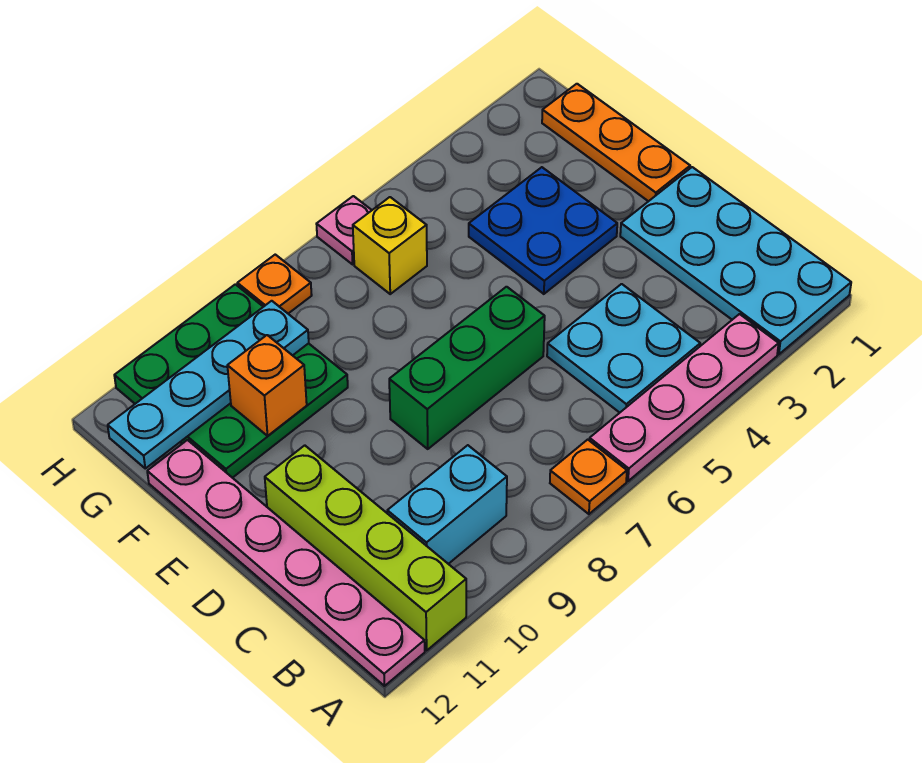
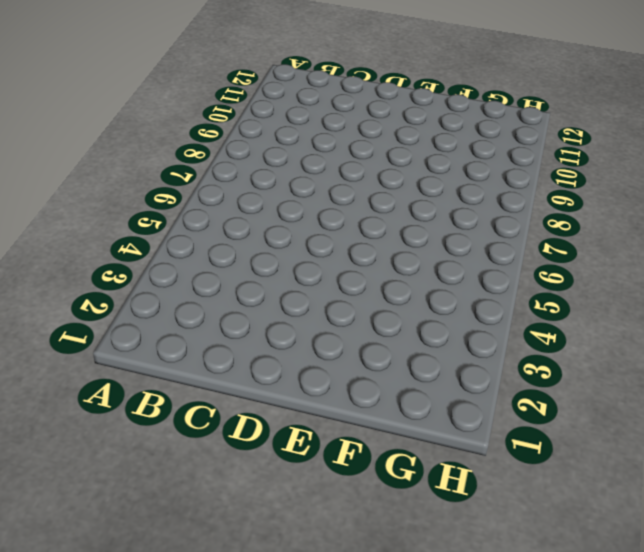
none -> cyan plate A1:D2 level 1
none -> pink plate A3:A6 level 1
none -> orange plate A7 level 1

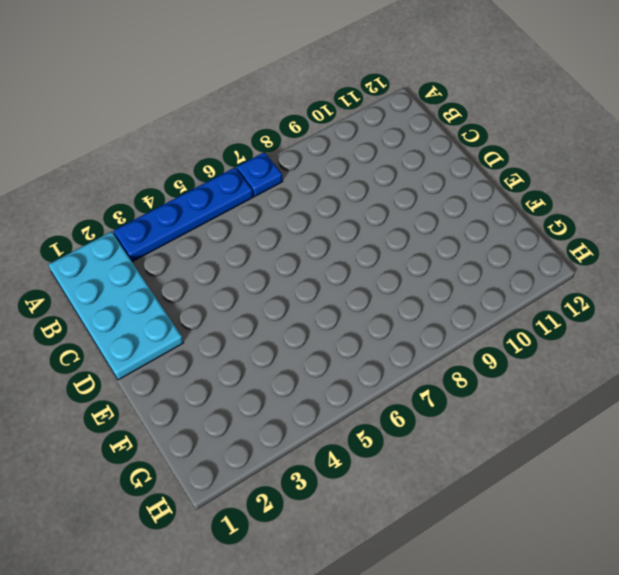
blue plate A3:A6 level 1 -> pink plate A3:A6 level 1
blue plate A7 level 1 -> orange plate A7 level 1
none -> lime brick A11:D11 level 1
none -> pink plate A12:F12 level 1
none -> cyan plate B4:C5 level 1

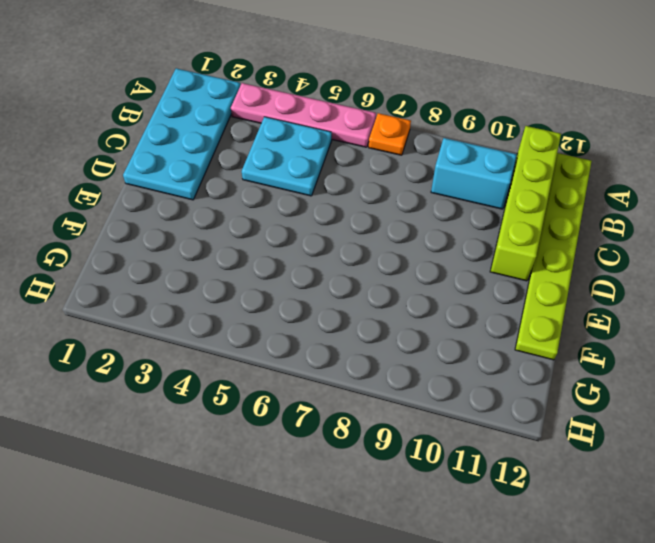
lime plate A12:F12 level 1 -> pink plate A12:F12 level 1
none -> green brick D6:D8 level 1
none -> orange plate E1:G1 level 1
none -> blue plate E3:F4 level 1

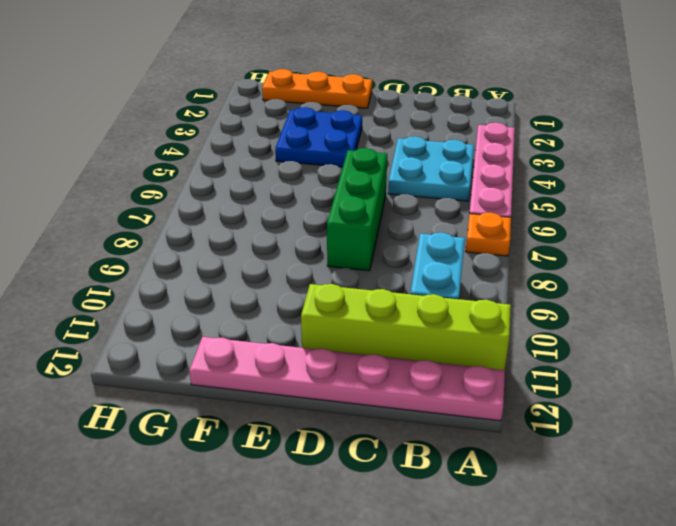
none -> cyan plate A1:D2 level 1
none -> green plate F9:H11 level 1
none -> yellow brick G6 level 1

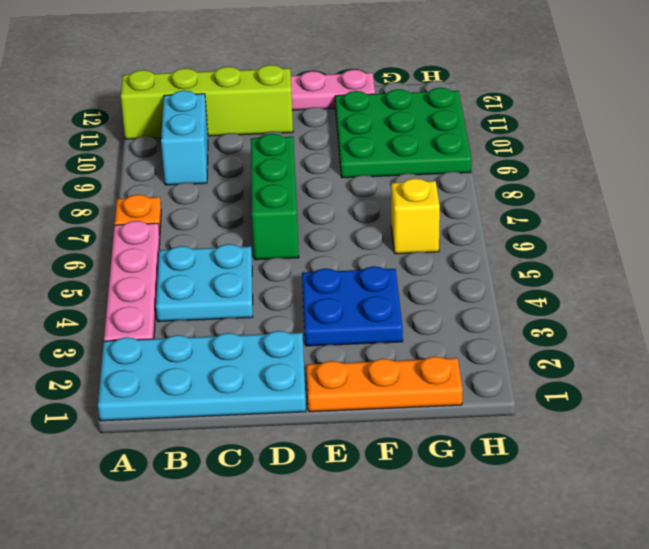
none -> pink plate H6 level 1
none -> orange plate H8 level 1
none -> orange brick F10 level 2

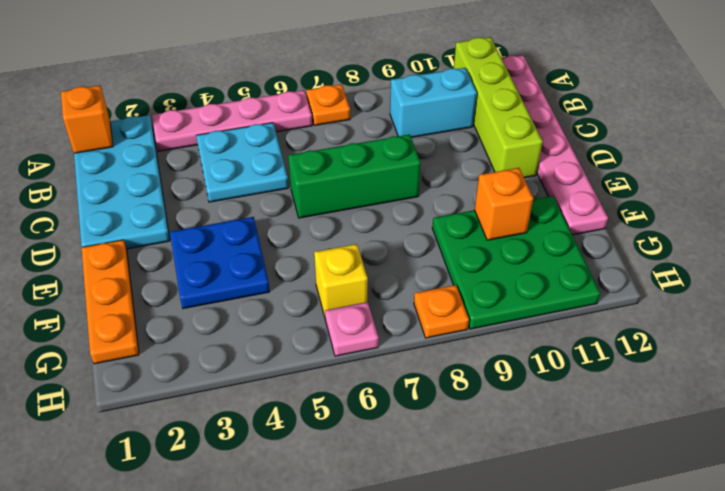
orange brick A1 level 2 -> none
none -> cyan plate G9:G12 level 2

